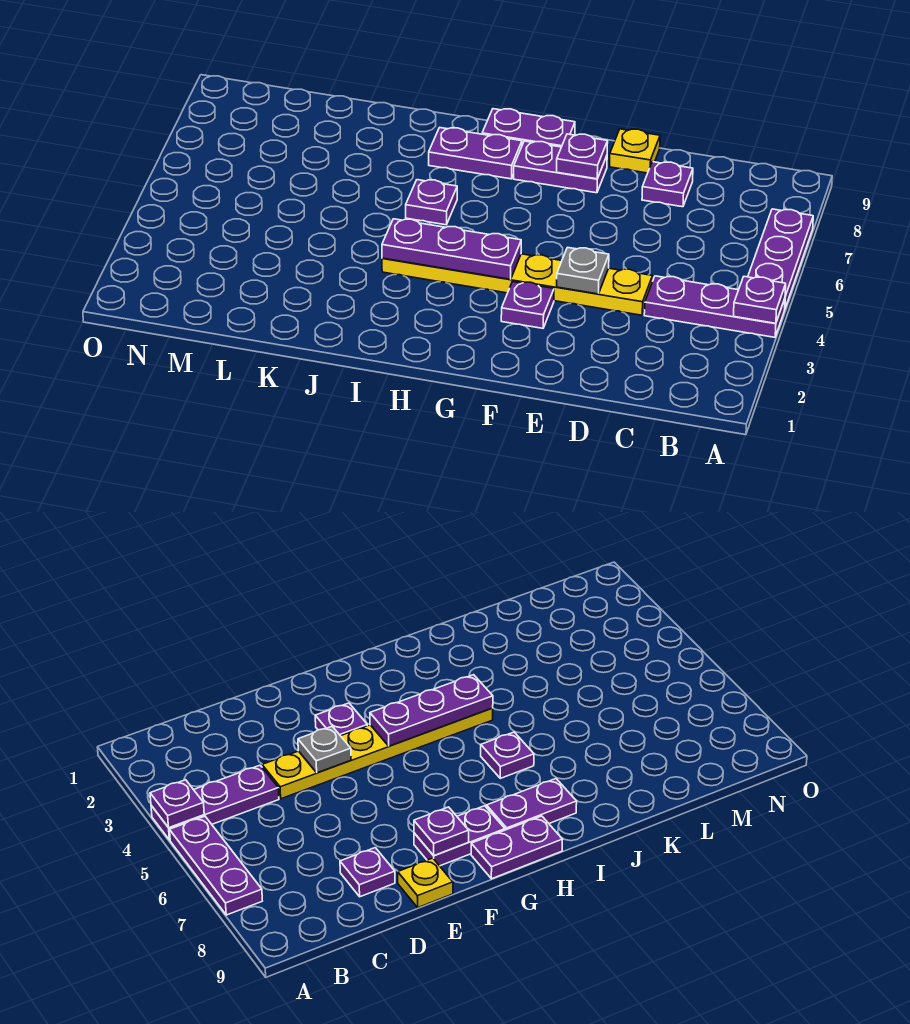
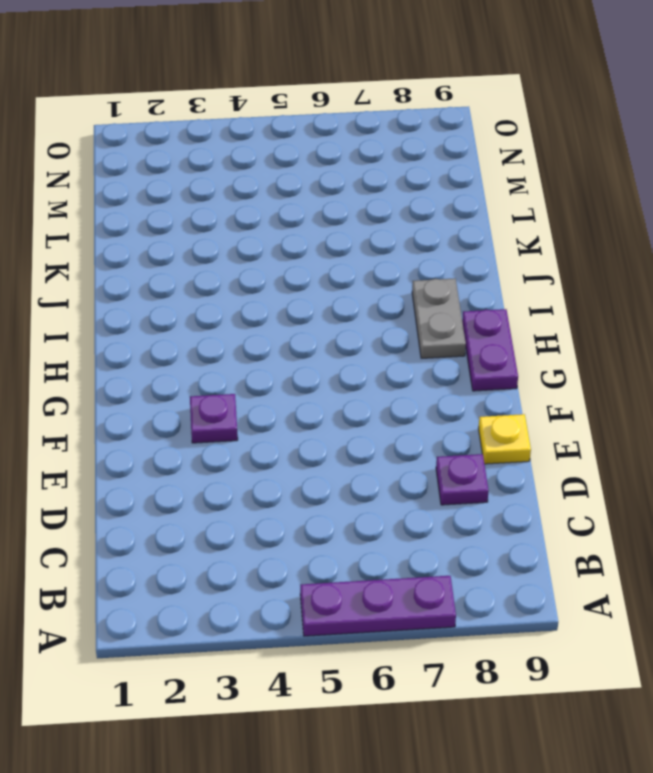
grey plate H8:I8 level 1 -> purple plate H8:I8 level 1
none -> purple plate A4:C4 level 1
none -> yellow plate D4:I4 level 1
none -> purple plate F8:G8 level 1

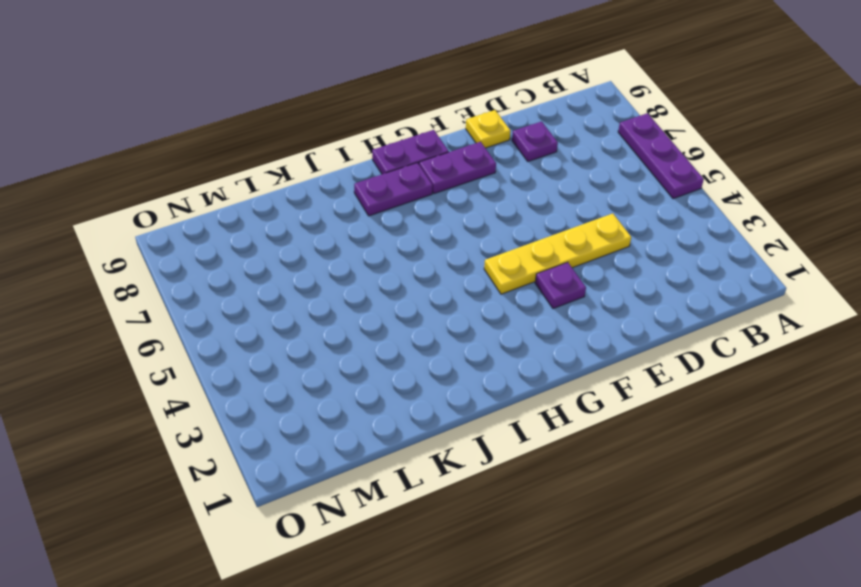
yellow plate D4:G4 level 1 -> yellow plate D4:I4 level 1
none -> purple plate A4:C4 level 1
none -> purple plate I6 level 1
none -> purple plate A4 level 2

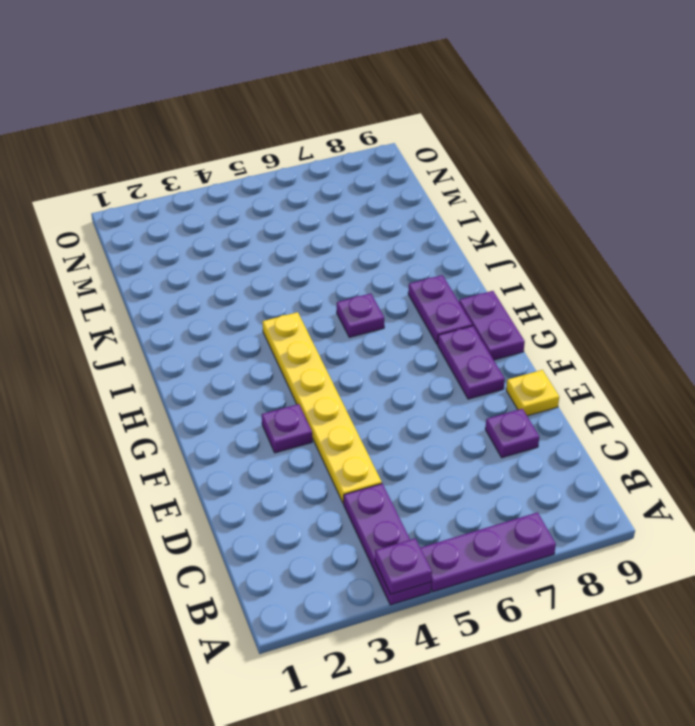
none -> grey plate E4 level 2
none -> purple plate F8 level 2
none -> purple plate G4:I4 level 2

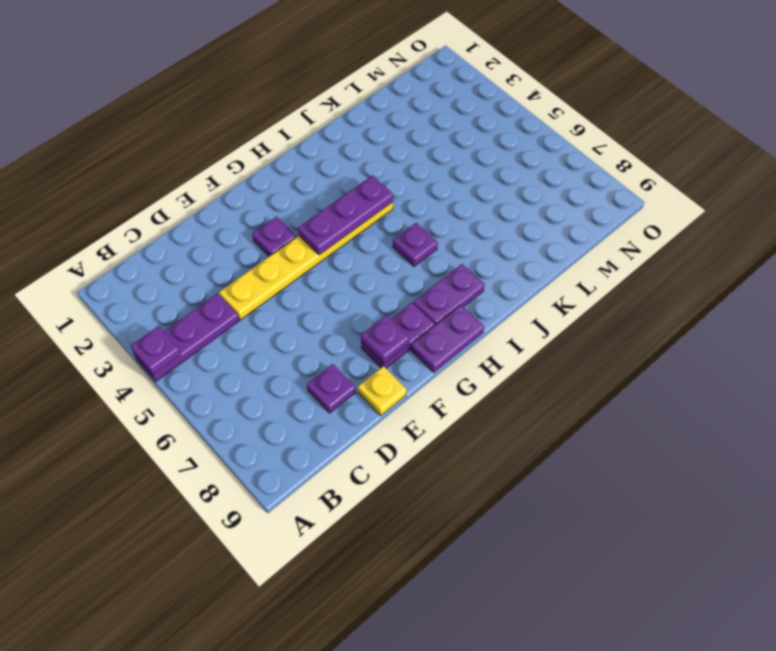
none -> purple plate A5:A7 level 1
none -> grey plate E4 level 2

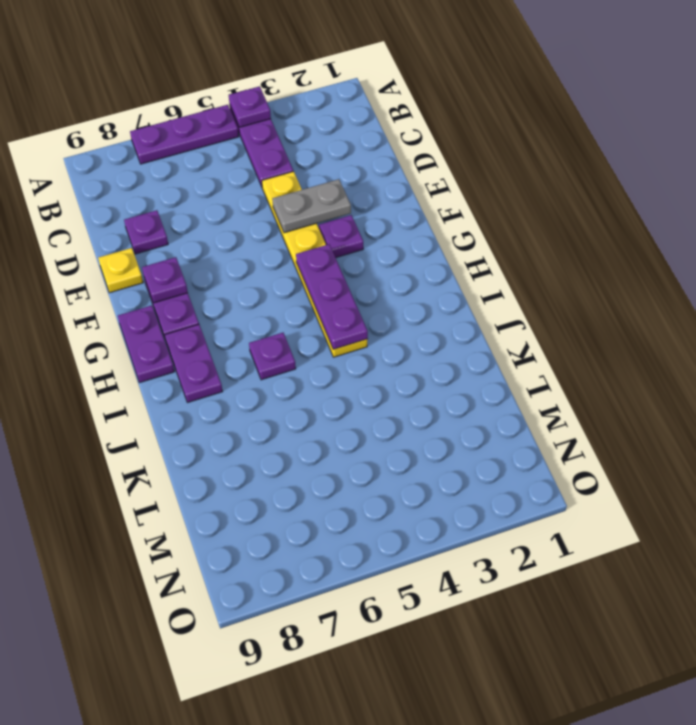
grey plate E3:E4 level 2 -> grey plate E4 level 2

